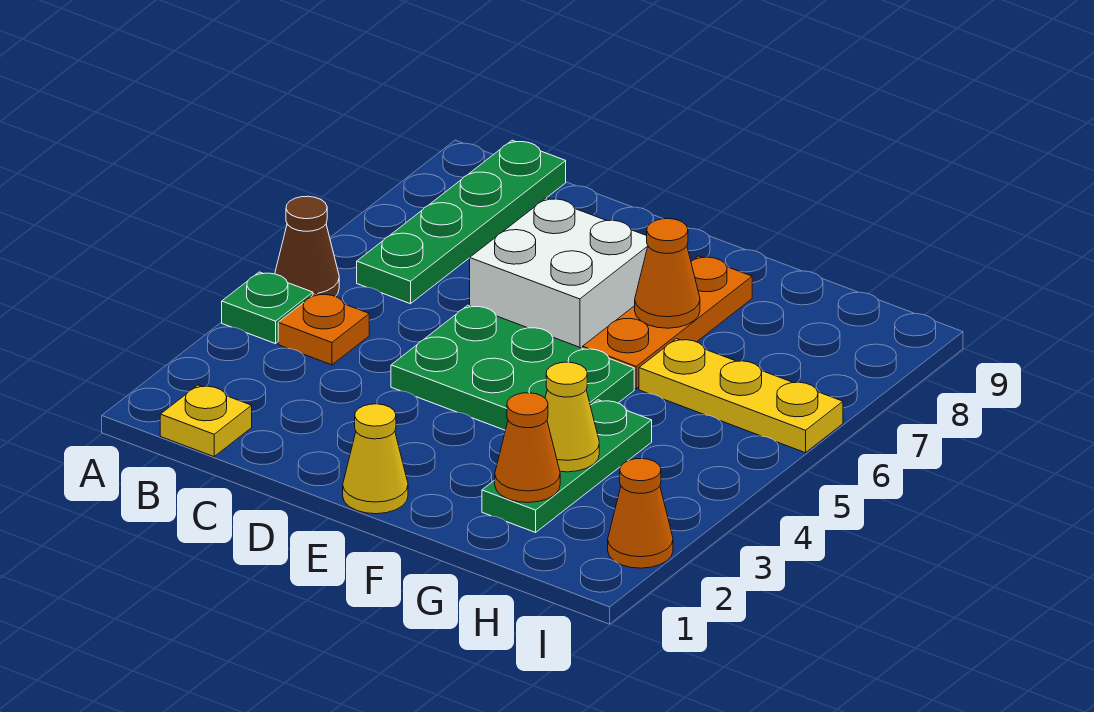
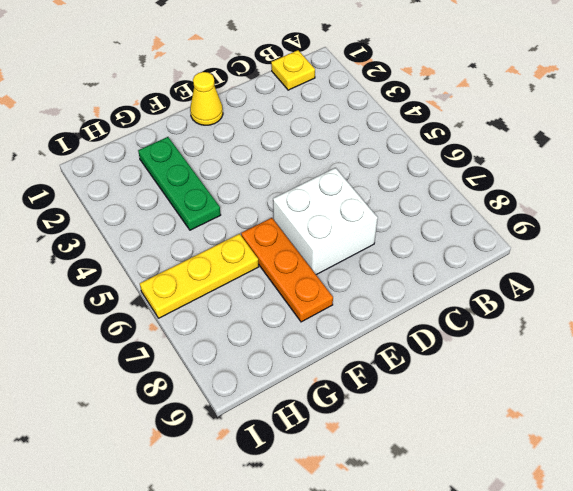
none -> green plate A4 level 1
none -> brown cone A5 level 1
none -> orange plate B4 level 1

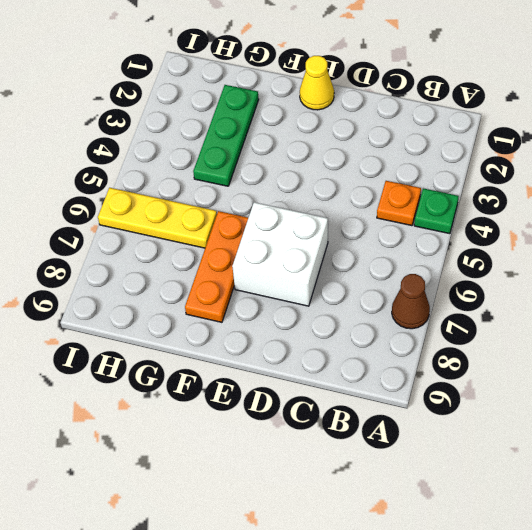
brown cone A7 level 1 -> brown cone A5 level 1
none -> yellow plate B1 level 1
none -> green plate B6:B9 level 1
none -> green plate D4:F5 level 1

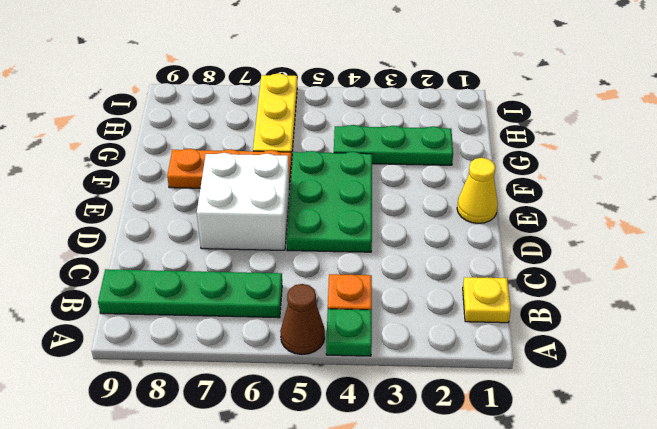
none -> orange cone I2 level 1
none -> orange cone F7 level 2
none -> orange cone G2 level 2

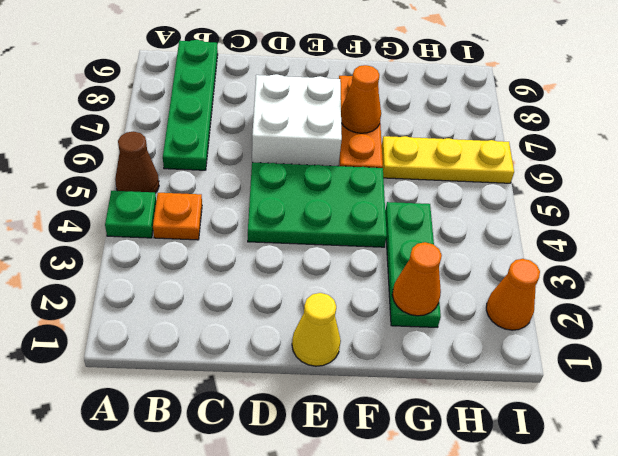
none -> yellow plate B1 level 1
none -> yellow cone G3 level 2

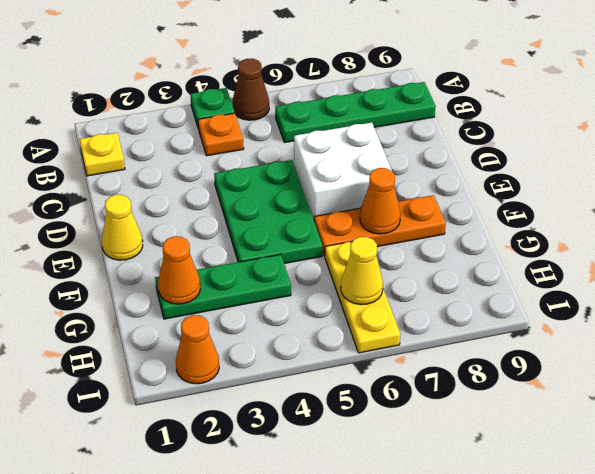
yellow cone H6 level 2 -> yellow cone G3 level 2

